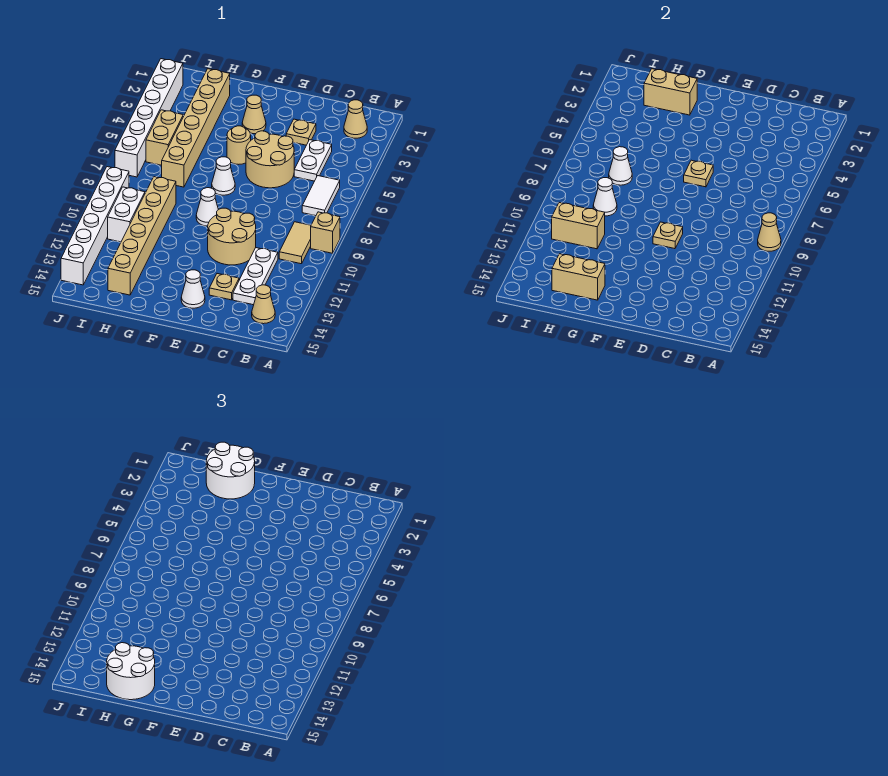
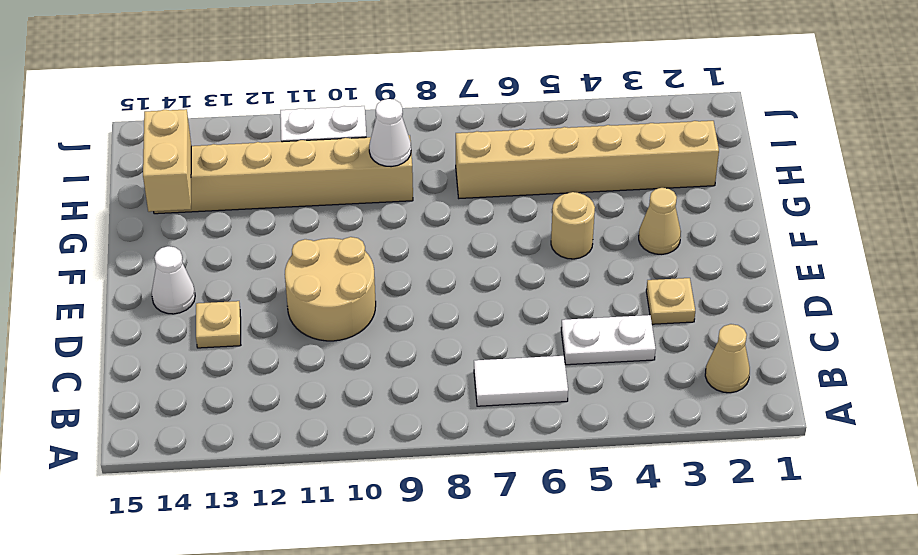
none -> tan brick A9 level 1
none -> tan tile B9:B10 level 1
none -> tan cone B14 level 1
none -> white plate C11:C13 level 1

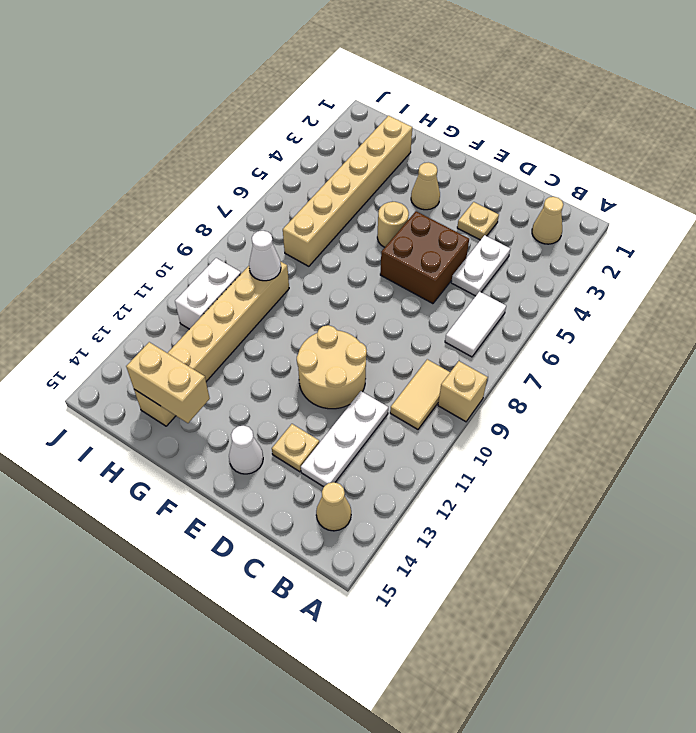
brown brick D5:E6 level 1 -> tan round brick D5:E6 level 1
none -> white cone F7 level 1
none -> white cone F9 level 1
none -> tan brick I5:I6 level 1
none -> white brick J2:J7 level 1

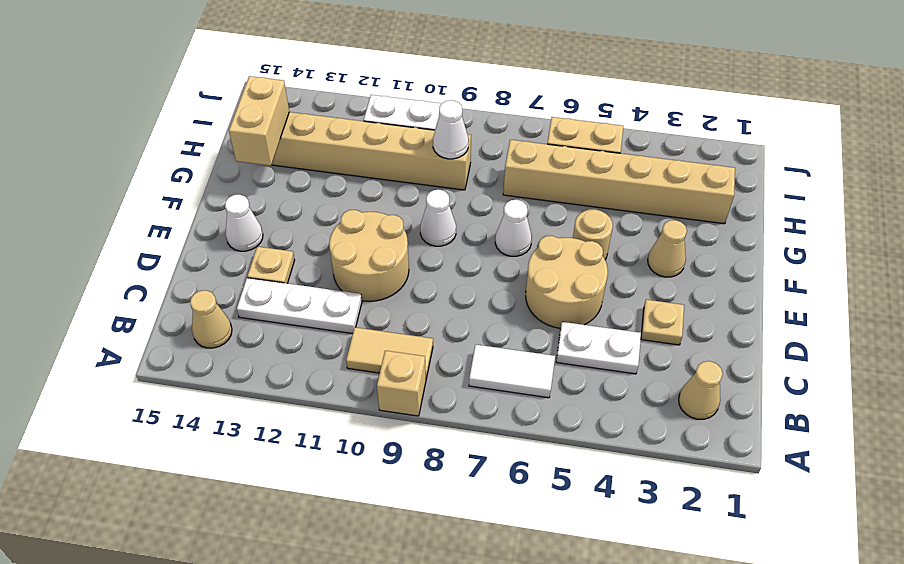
none -> white brick J2:J7 level 1
none -> white brick J9:J14 level 1
none -> tan cone A9 level 2
none -> tan plate E6 level 2

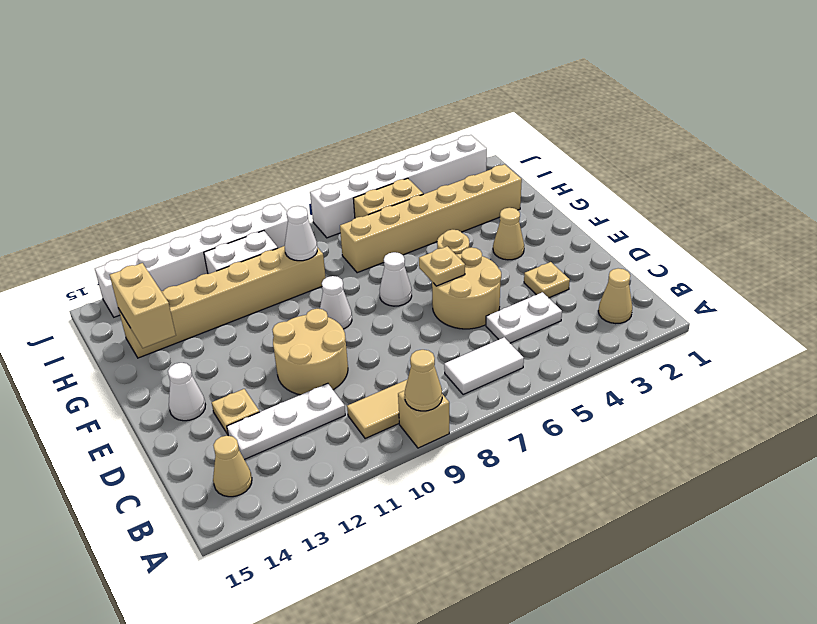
none -> tan plate E10 level 2
none -> tan brick G2:H2 level 2
none -> white cone H7 level 2
none -> tan brick H11:I11 level 2

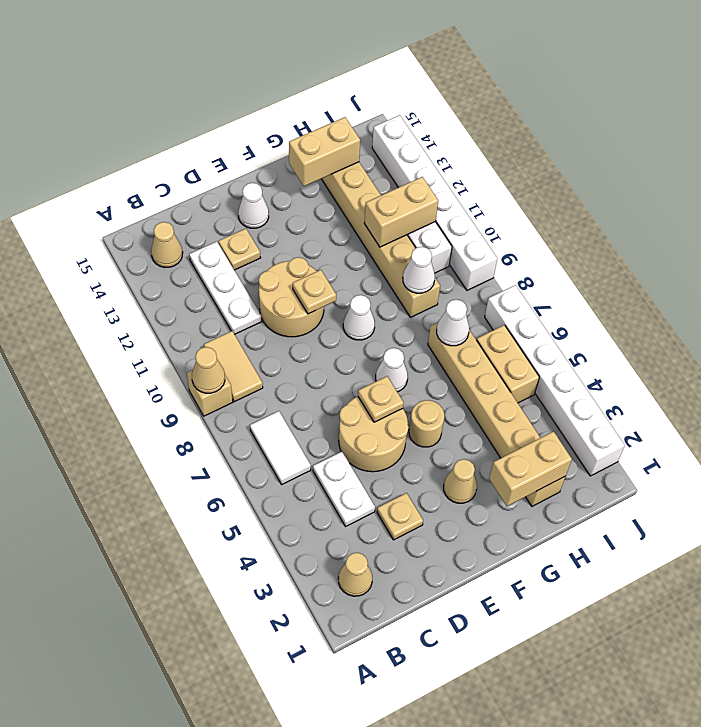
none -> white round brick G1:H2 level 3
none -> white round brick G14:H15 level 3

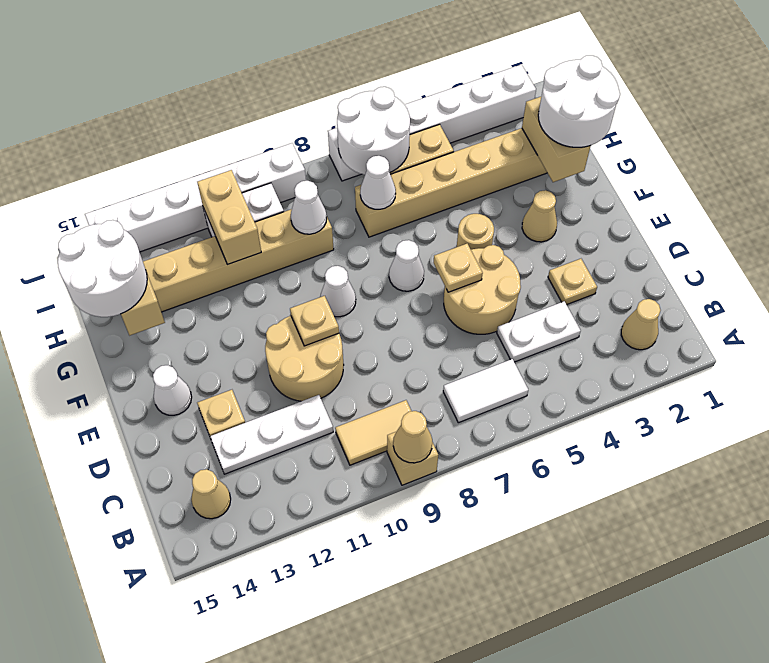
white round brick I6:J7 level 2 -> none

